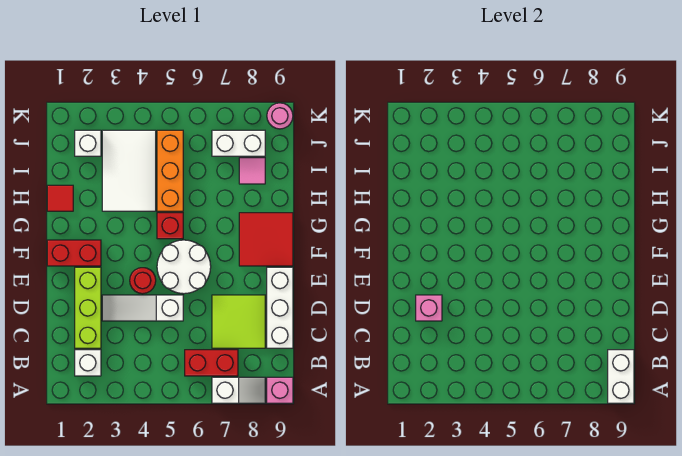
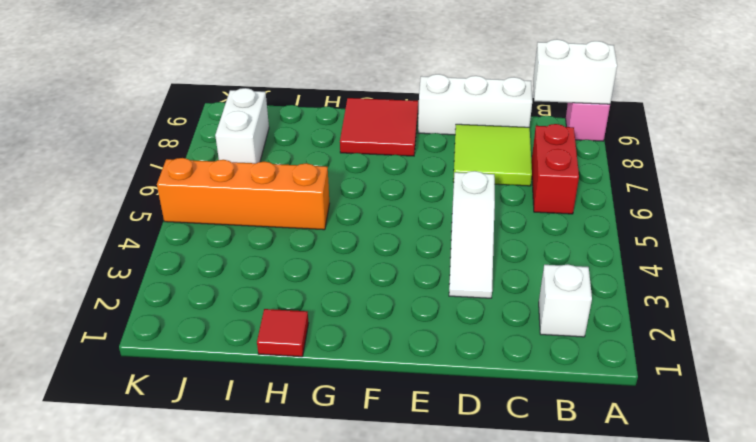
orange brick H5:K5 level 1 -> orange brick H5:J5 level 1
none -> white slope A7:A8 level 1 top 7
none -> lime brick C2:E2 level 1
none -> red round brick E4 level 1

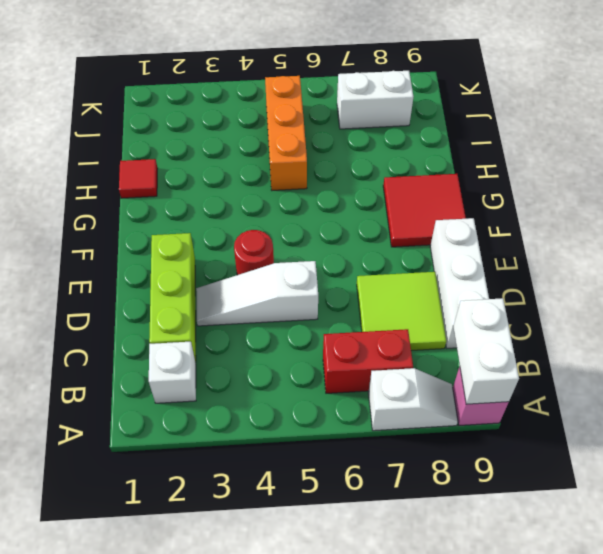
none -> white round brick E5:F6 level 1
none -> red brick F1:F2 level 1
none -> red brick G5 level 1

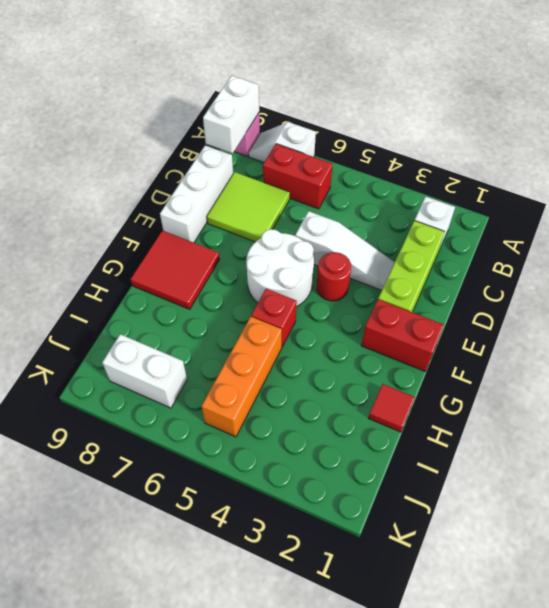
none -> white tile H3:J4 level 1
none -> pink tile I8 level 1
none -> white brick J2 level 1

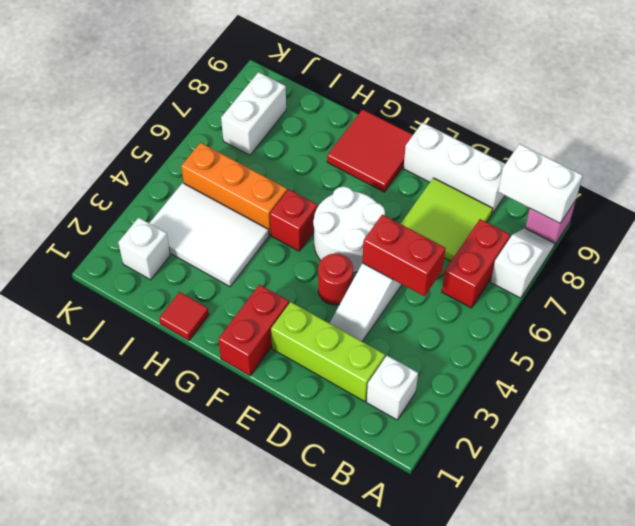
red brick C5:D5 level 2 -> none
none -> pink tile I8 level 1
none -> pink round brick K9 level 1
none -> pink brick D2 level 2

